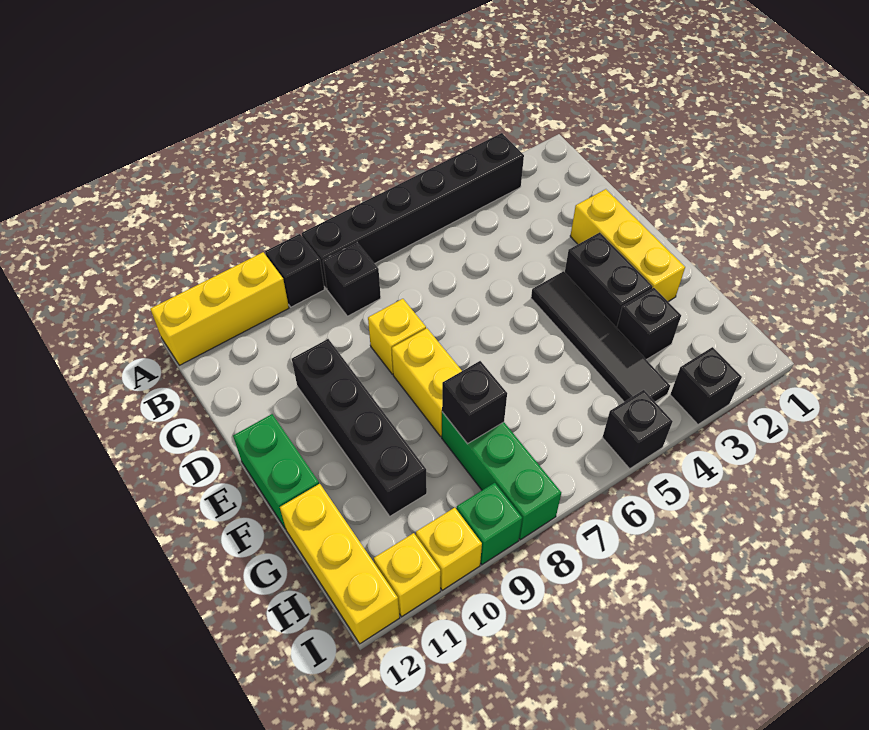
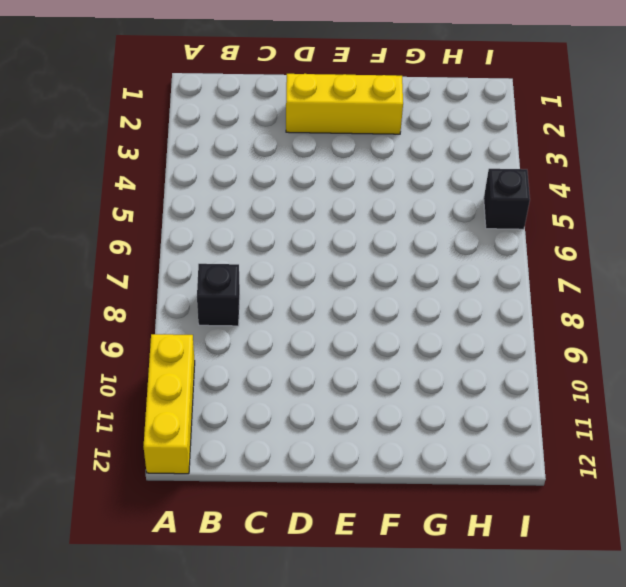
none -> black brick A3:A8 level 1
none -> black brick A9 level 1
none -> yellow brick D8 level 1

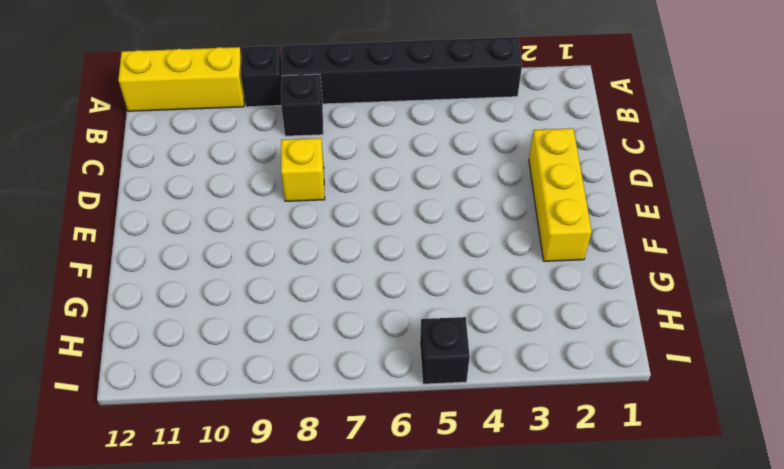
none -> black brick D10:G10 level 1
none -> black brick E3:F3 level 1
none -> black tile E4:H4 level 1

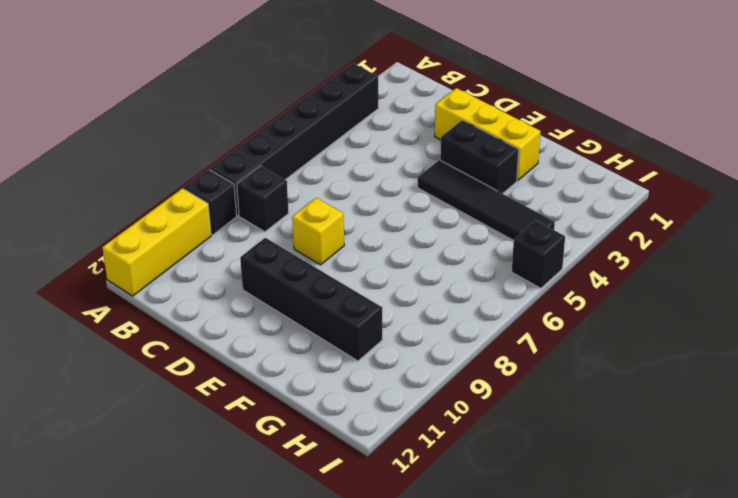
none -> yellow brick E8:F8 level 1
none -> green brick E12:F12 level 1
none -> black brick G3 level 1

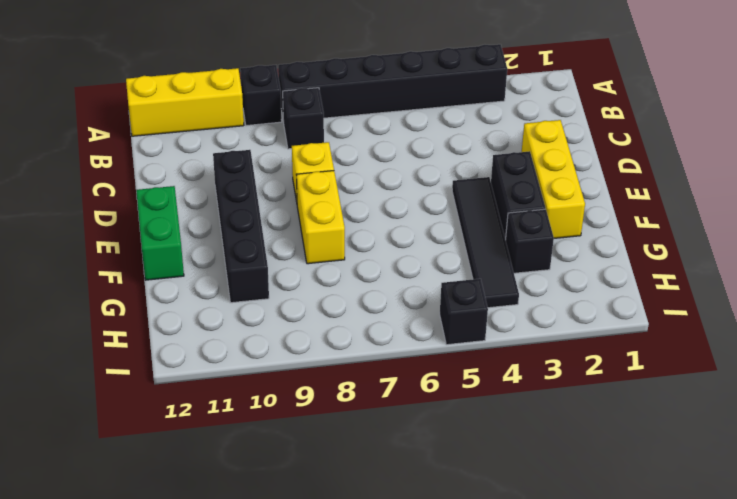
none -> green brick G8:I8 level 1
none -> yellow brick G12:I12 level 1
none -> black brick I3 level 1

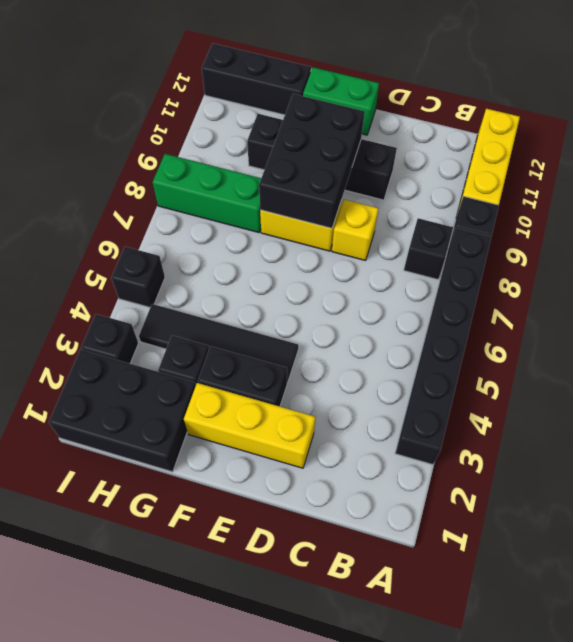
black brick E8:F10 level 2 -> none
black brick G1:I2 level 1 -> none
black brick G12:I12 level 1 -> yellow brick G12:I12 level 1
none -> green brick I9 level 1
none -> yellow brick I10 level 1
none -> yellow brick I11 level 1

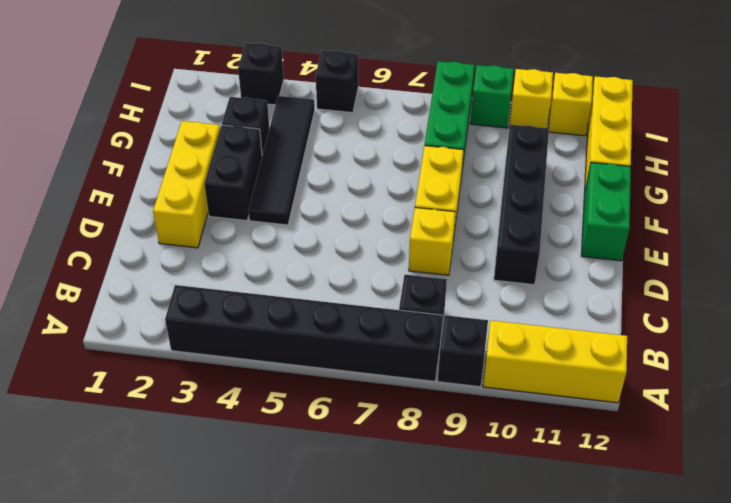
none -> black brick G8 level 2

